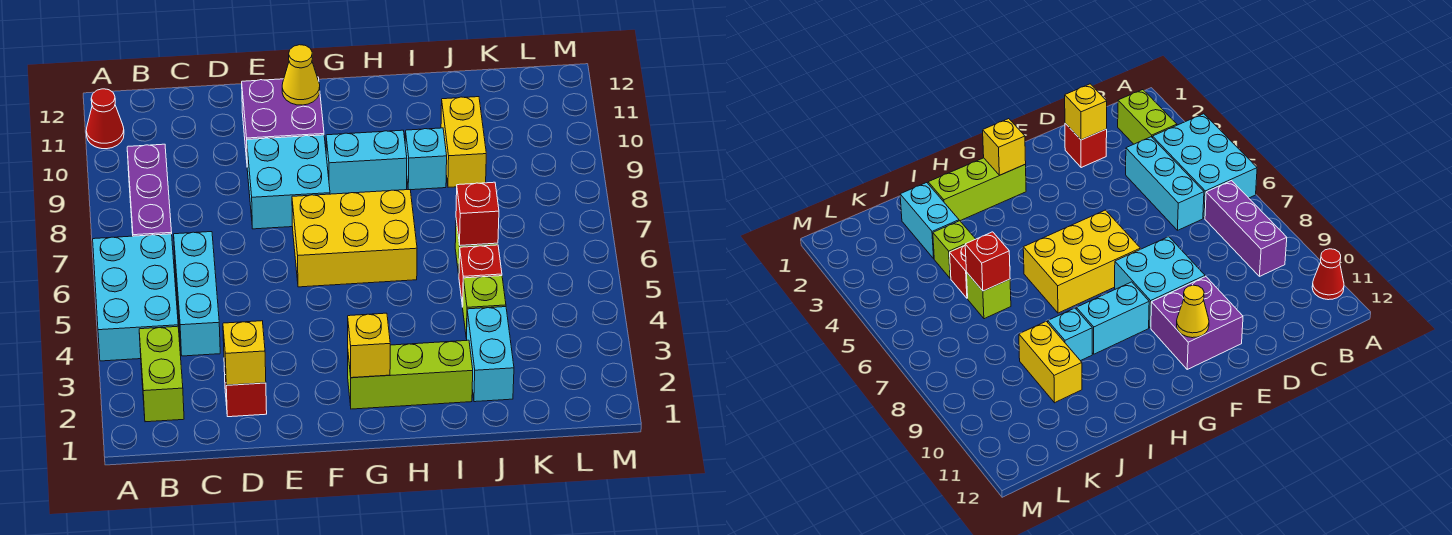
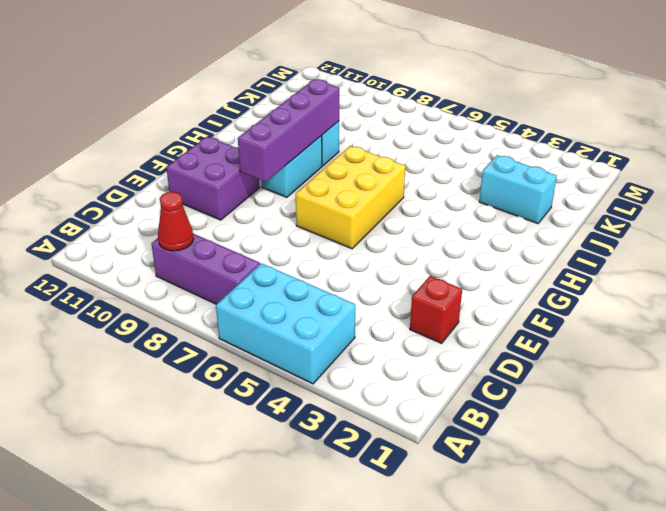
red cone B9 level 2 -> red cone A11 level 1
purple brick F9:I9 level 2 -> none
none -> lime brick B2:B3 level 1
none -> cyan brick C4:C6 level 1
none -> cyan brick E8:F9 level 1

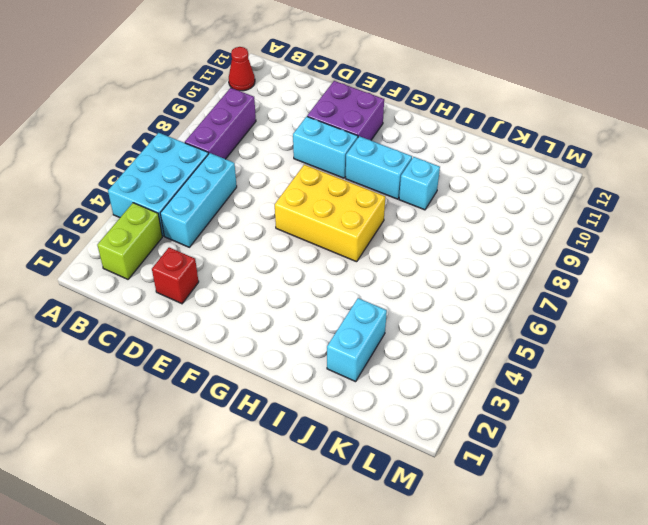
cyan brick E9:F9 level 1 -> cyan brick E8:F9 level 1
none -> lime brick G2:I2 level 1
none -> lime brick J4 level 1
none -> red brick J5 level 1

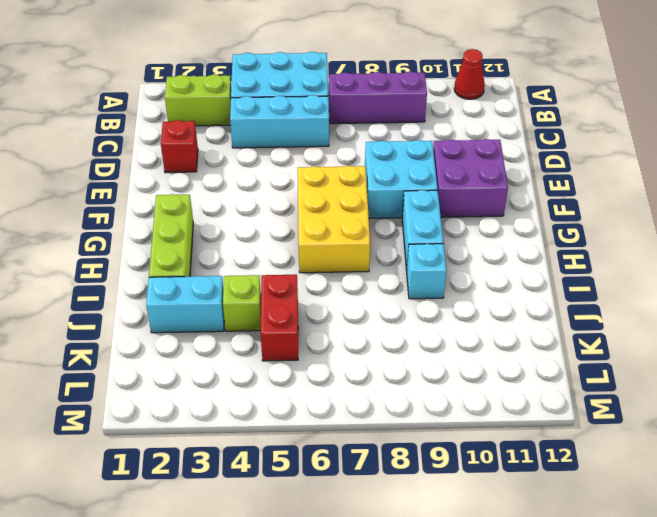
red brick J5:K5 level 1 -> red brick J5 level 1
none -> lime brick J6 level 1
none -> yellow brick J9:J10 level 1
none -> yellow brick D2 level 2

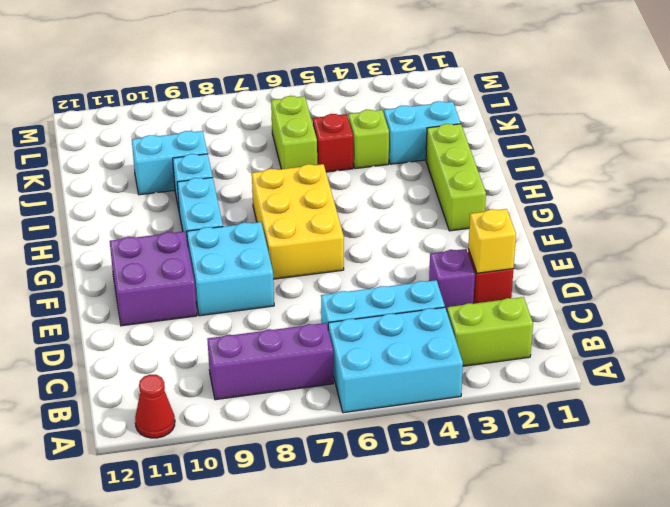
purple brick D3 level 1 -> none
lime brick J6:K6 level 1 -> lime brick J6 level 1
cyan brick J9:J10 level 1 -> yellow brick J9:J10 level 1
none -> yellow cone F11 level 2
none -> yellow brick G2 level 2
none -> red brick J6 level 2

